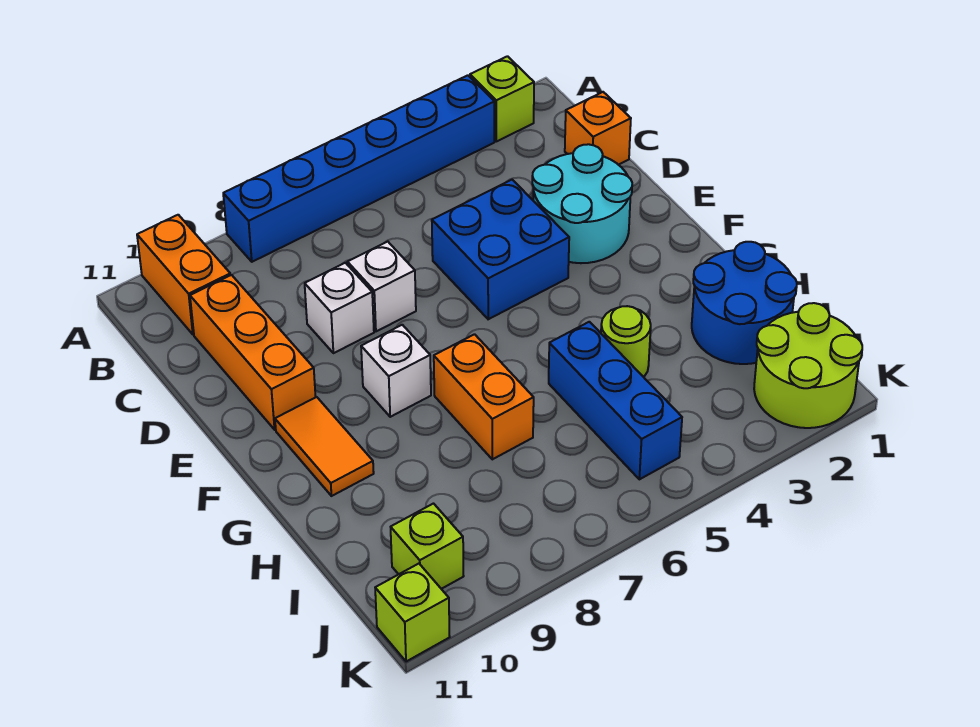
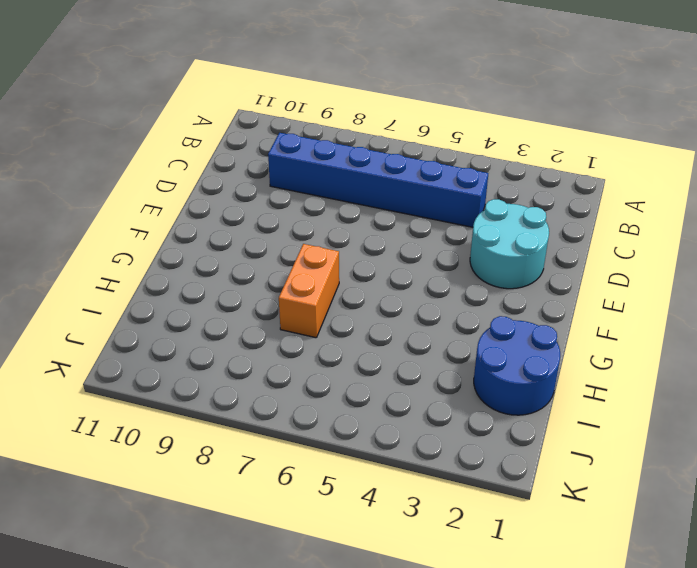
blue brick C4:C9 level 1 -> blue brick A3:A8 level 1
none -> lime brick A2 level 1
none -> orange brick A10:B10 level 1
none -> orange brick C1 level 1

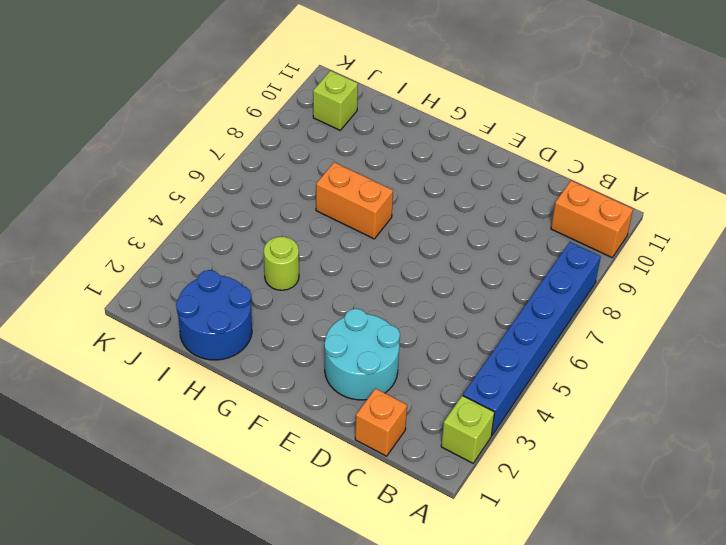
none -> orange brick C10:E10 level 1
none -> blue brick D4:E5 level 1
none -> white brick D7 level 1

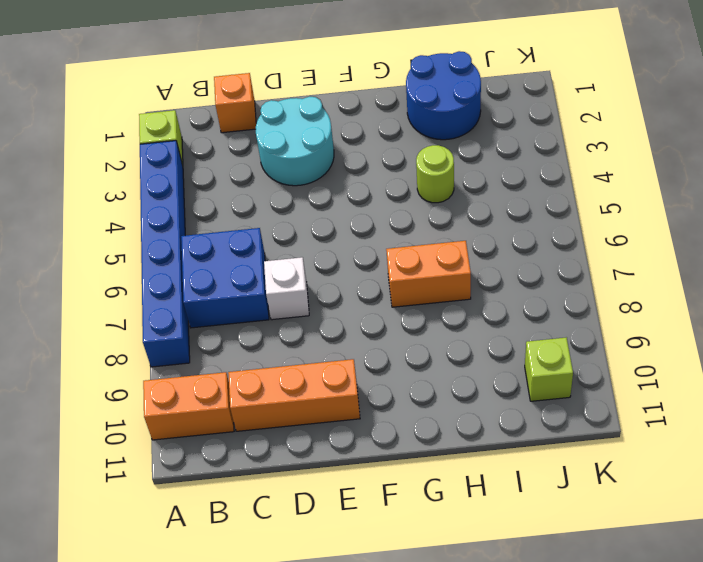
blue brick B6:C7 level 1 -> blue brick D4:E5 level 1
none -> white brick D8 level 1
none -> white brick F8 level 1
none -> orange tile F10:G10 level 1

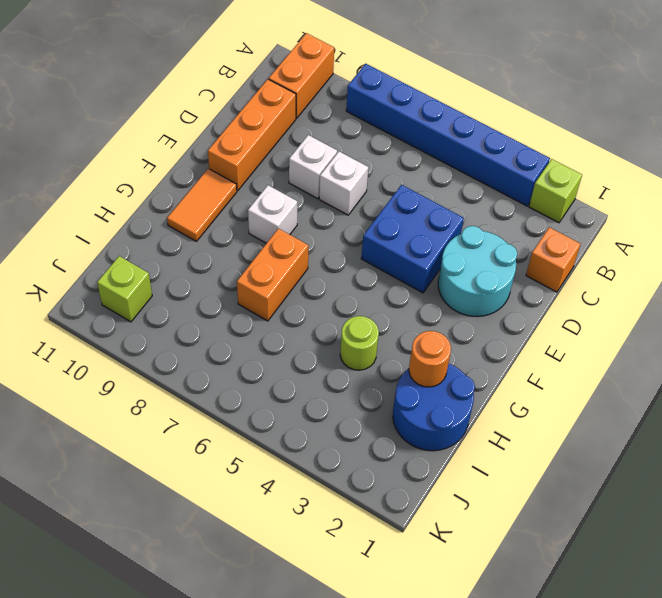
orange round brick H2 level 2 -> none
none -> blue brick H5:J5 level 1
none -> lime round brick J1:K2 level 1
none -> lime brick K11 level 1

